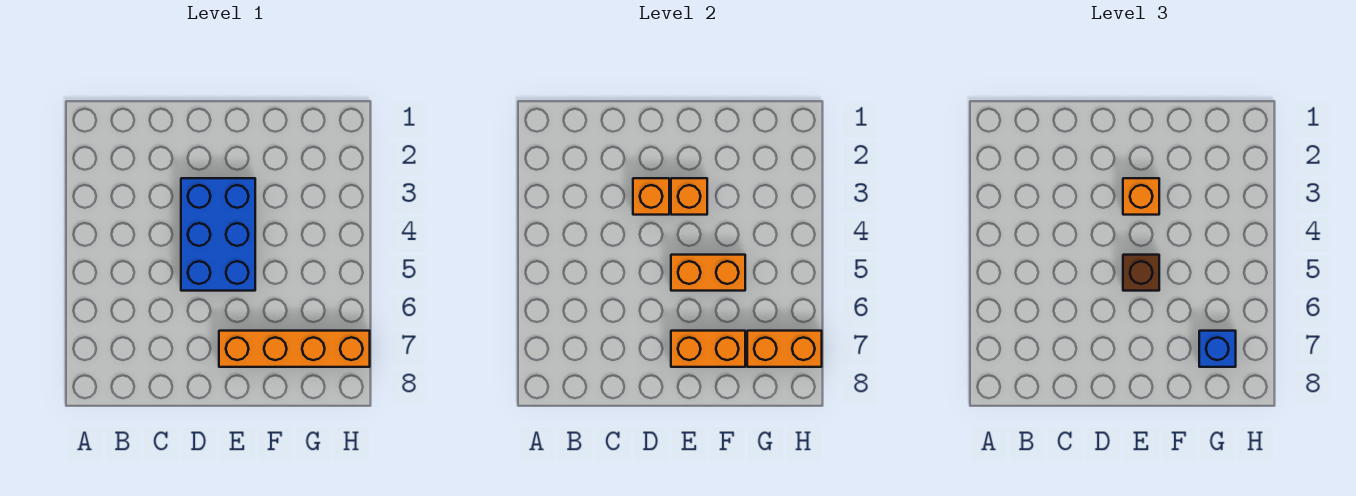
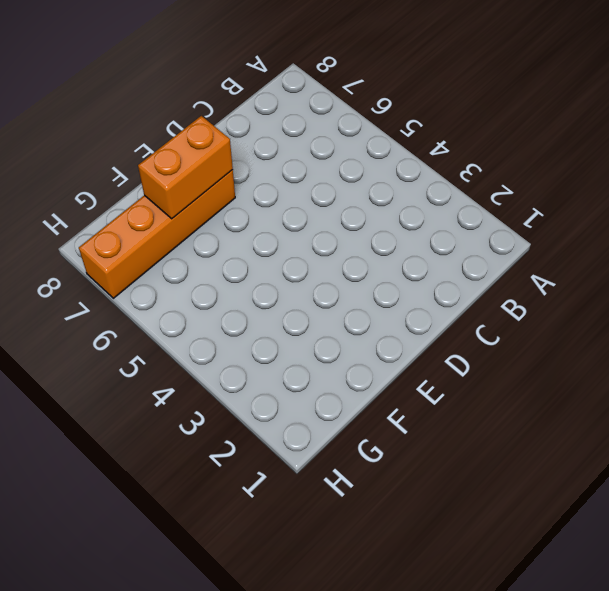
none -> blue brick D3:E5 level 1
none -> orange brick D3 level 2

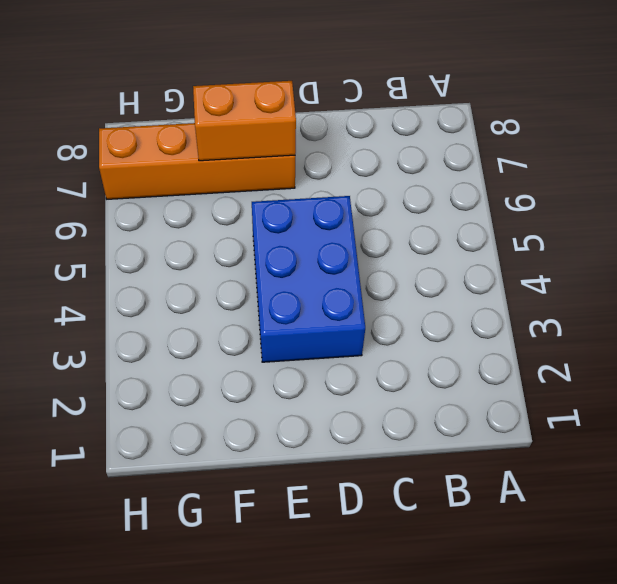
none -> orange brick D3 level 2
none -> orange brick E3 level 2

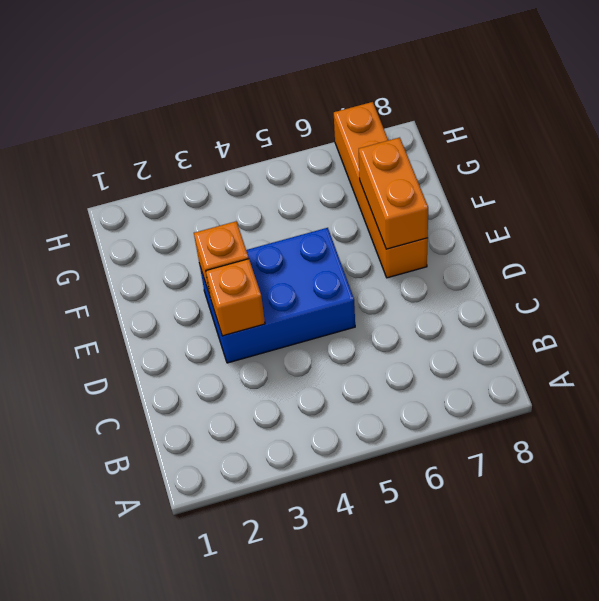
none -> orange brick E5:F5 level 2
none -> orange brick G7:H7 level 2

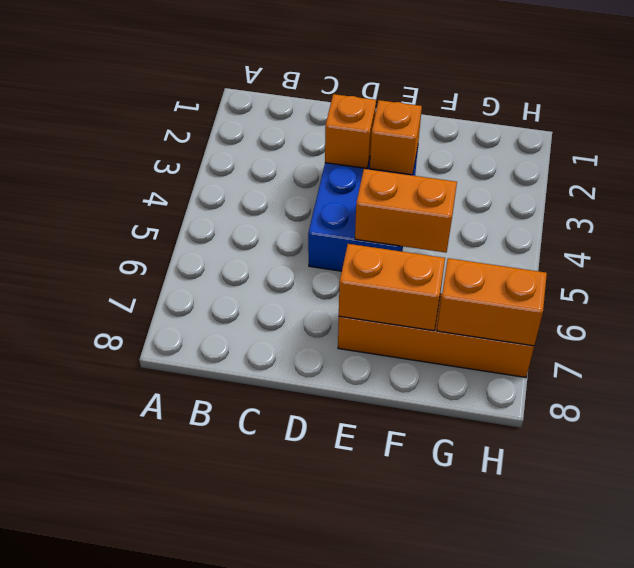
none -> orange brick E3 level 3
none -> brown brick E5 level 3

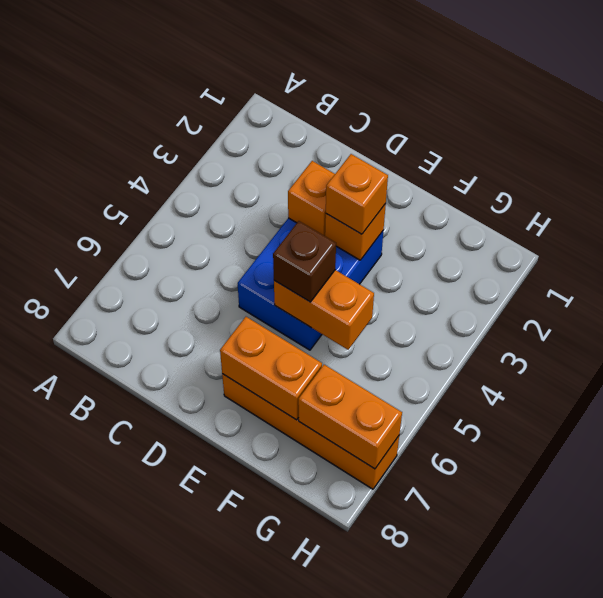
none -> blue brick G7 level 3

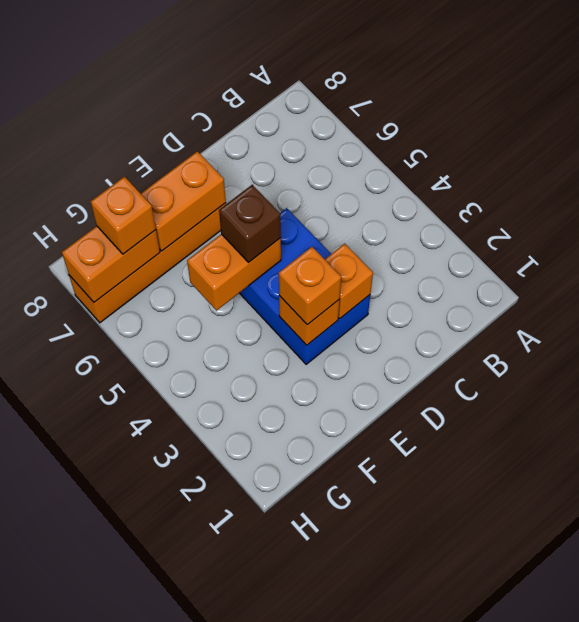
orange brick G7 level 3 -> blue brick G7 level 3

